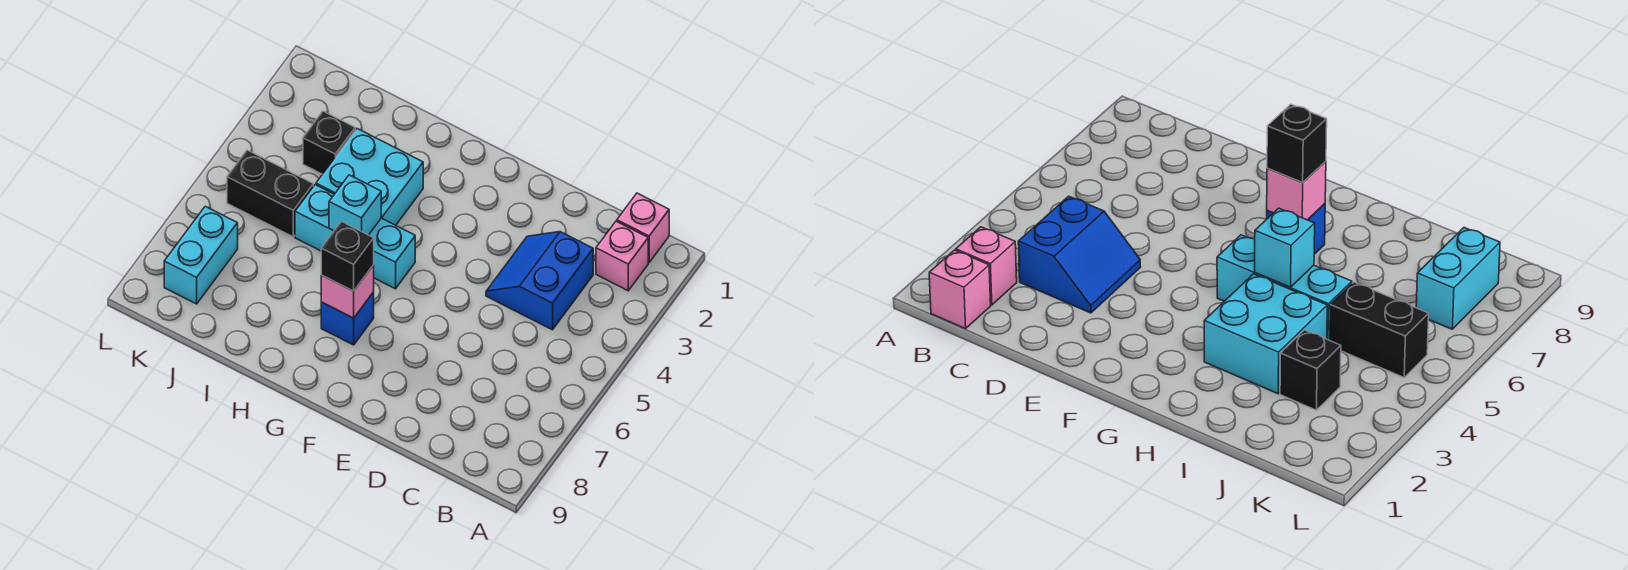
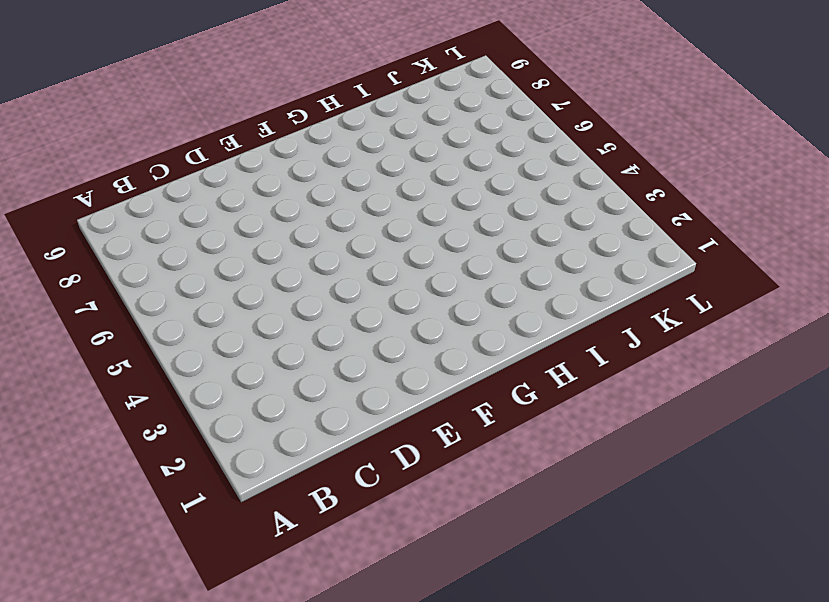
none -> pink brick B1 level 1
none -> pink brick B2 level 1
none -> blue slope C3:D4 level 1 top C

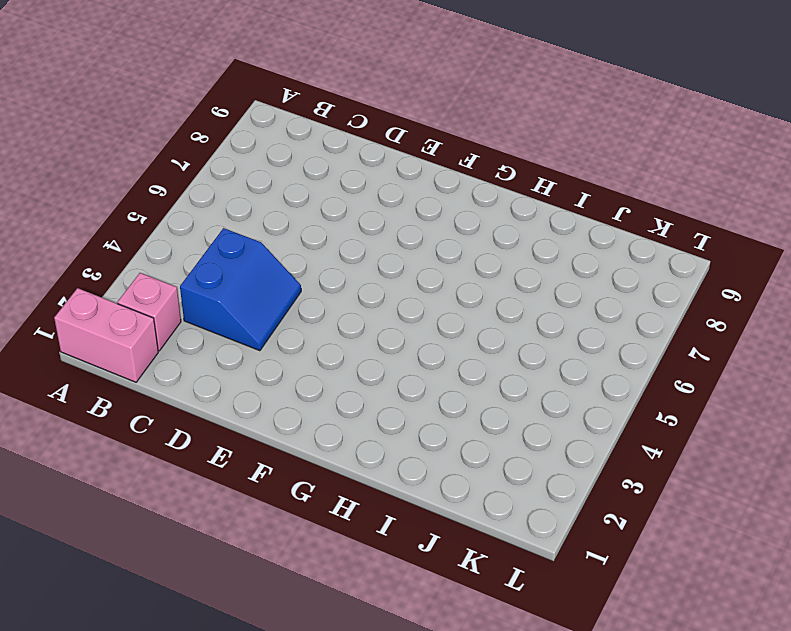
pink brick A1:B1 level 1 -> pink brick B1 level 1
none -> cyan brick G5:I5 level 1
none -> blue brick G7 level 1
none -> cyan brick H3:I4 level 1

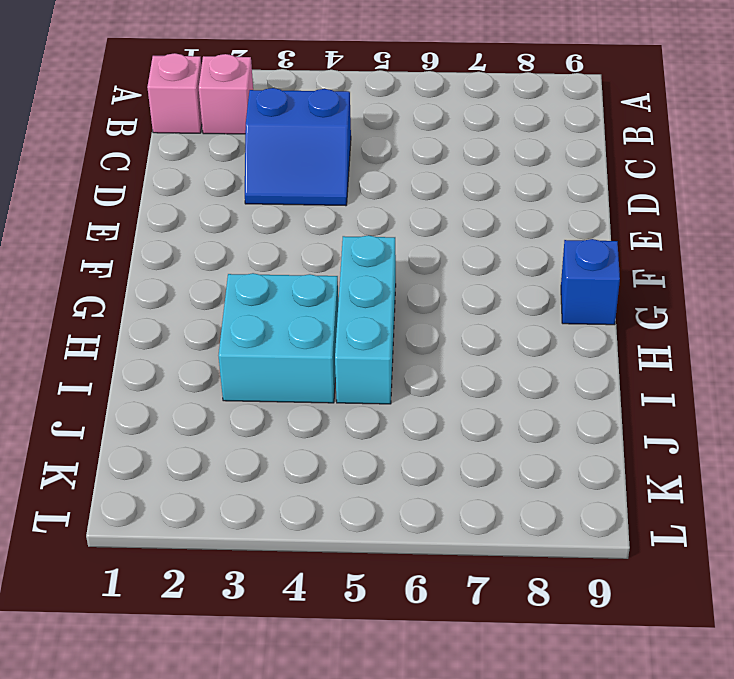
blue brick G9 level 1 -> blue brick G7 level 1
none -> black brick J3 level 1
none -> black brick J5:K5 level 1
none -> cyan brick K7:K8 level 1

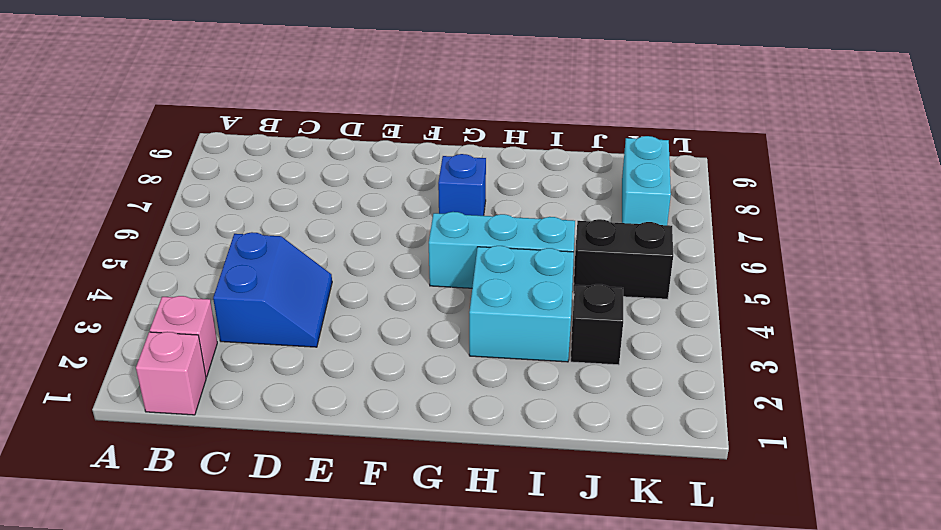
none -> pink brick G7 level 2
none -> cyan brick H5 level 2
none -> black brick G7 level 3

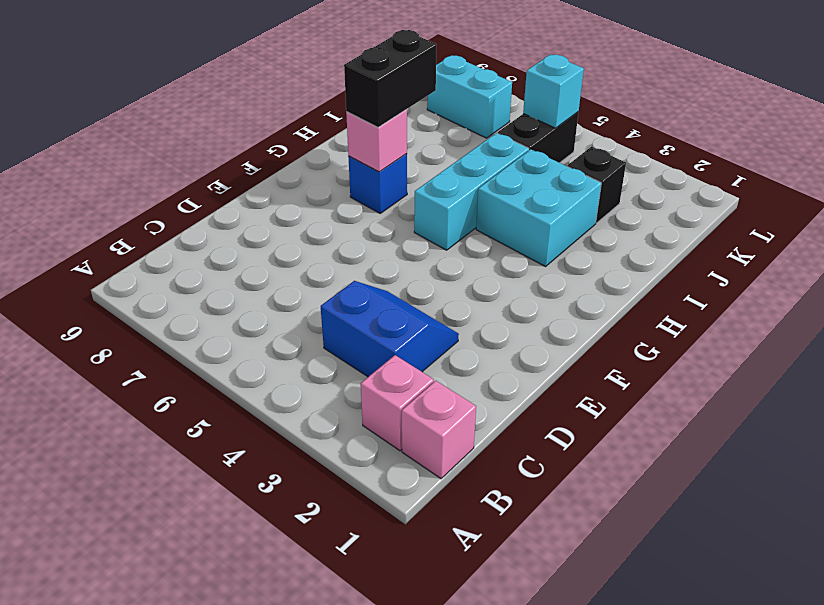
black brick G7:H7 level 3 -> black brick G7 level 3
cyan brick K5 level 2 -> cyan brick H5 level 2

